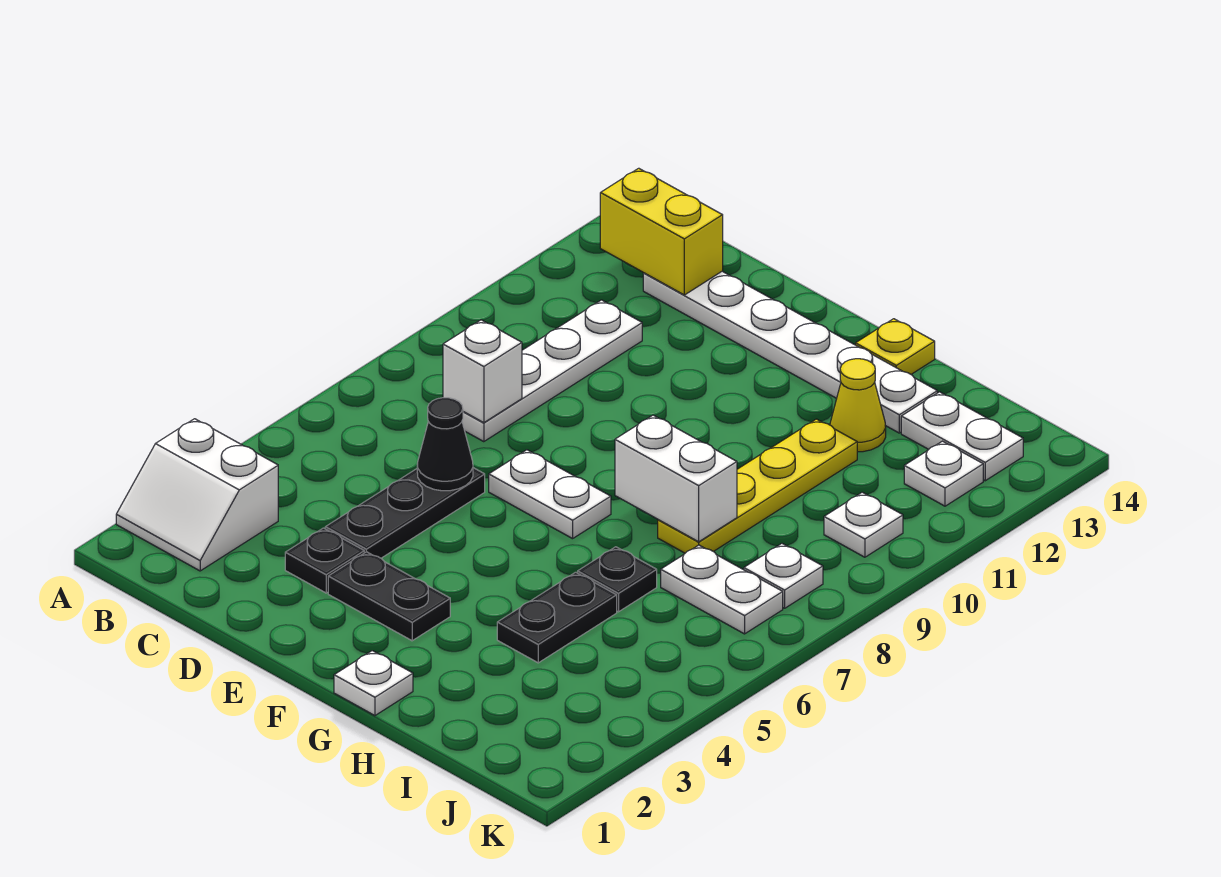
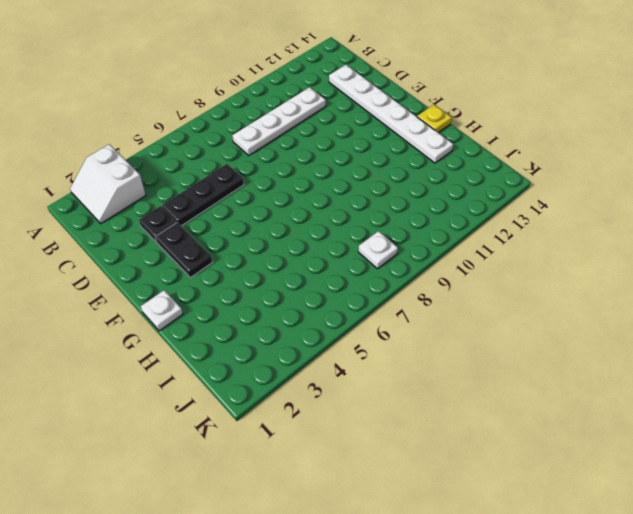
none -> white plate E7:F7 level 1
none -> black plate H4:H5 level 1
none -> black plate H6 level 1

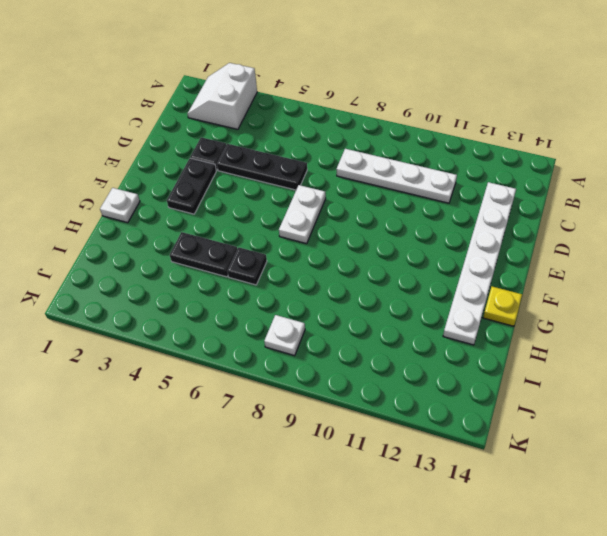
none -> yellow plate H8:H11 level 1
none -> yellow cone H12 level 1
none -> white plate I7:J7 level 1

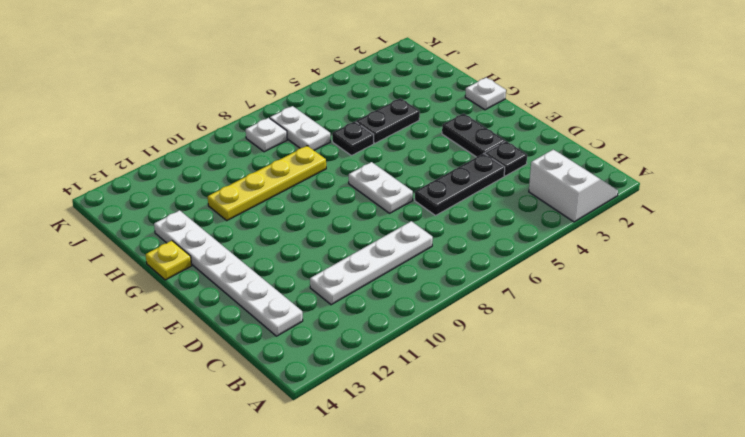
none -> yellow cone H12 level 1
none -> white plate I13:J13 level 1
none -> white plate J10 level 1

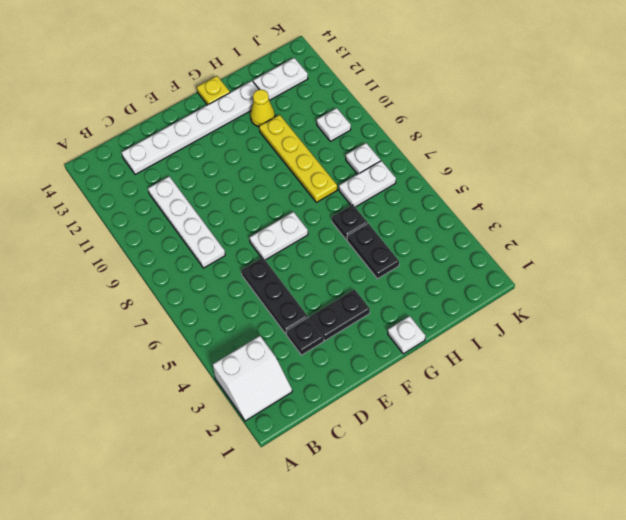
none -> white plate J12 level 1
none -> yellow brick B13:C13 level 2
none -> white brick C8 level 2

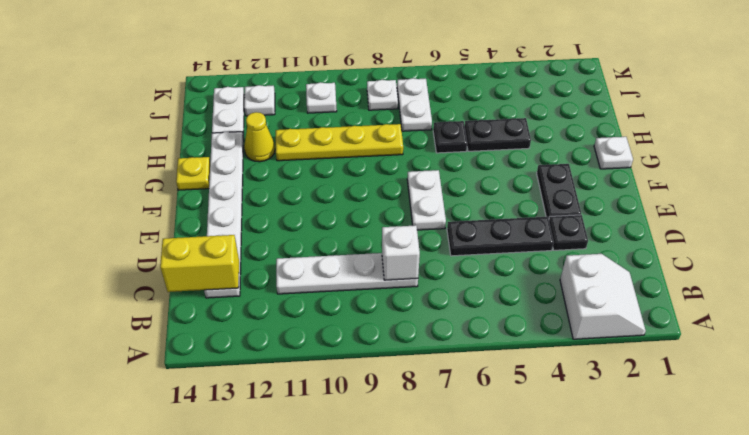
yellow brick C13:C14 level 2 -> yellow brick B13:C13 level 2
none -> black cone D6 level 2
none -> white brick G8:H8 level 2

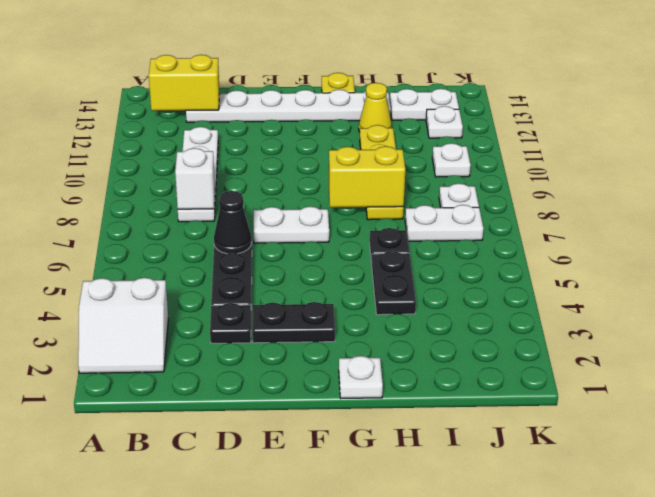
yellow brick G8:H8 level 2 -> white brick G8:H8 level 2

